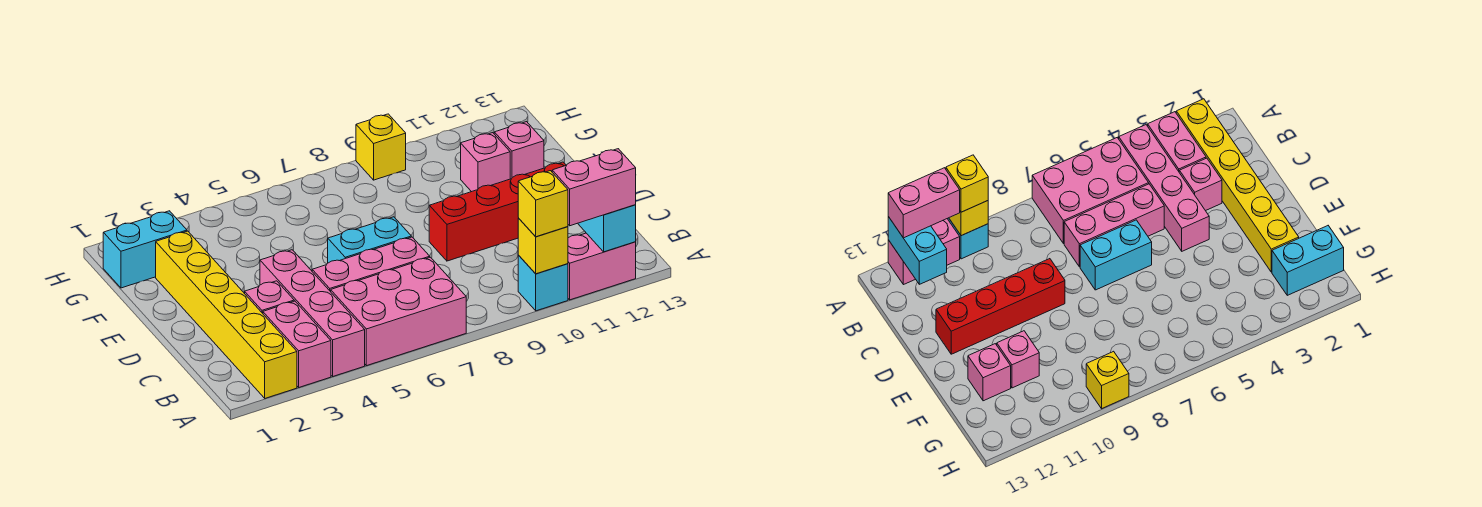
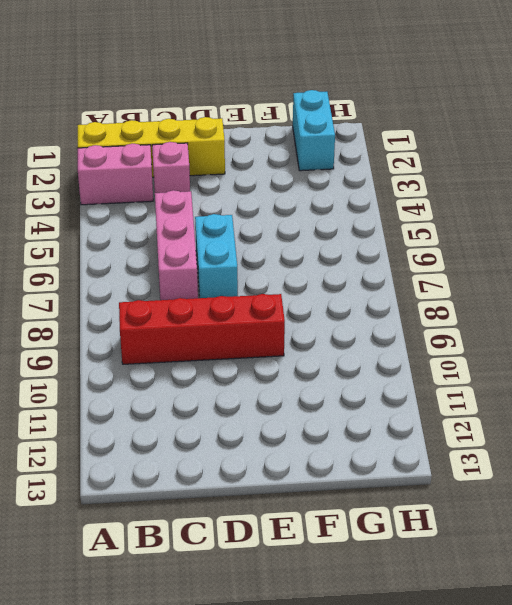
yellow brick A2:D2 level 1 -> yellow brick A2:F2 level 1
red brick B9:E9 level 1 -> red brick D9:D12 level 1
none -> pink brick A4:D4 level 1
none -> pink brick A5:B7 level 1
none -> cyan brick A10 level 1

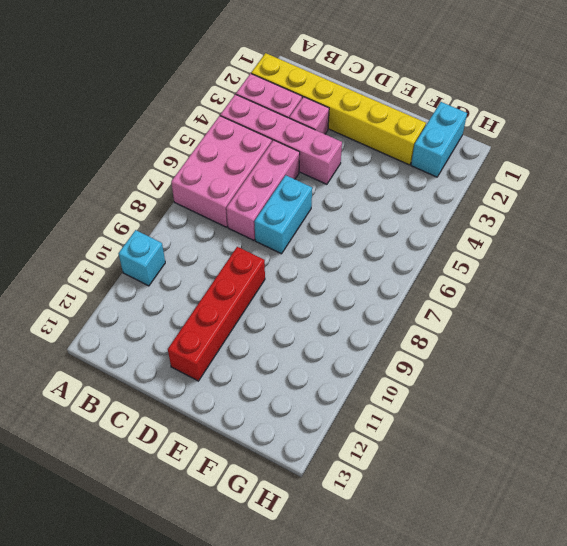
none -> pink brick A11:A12 level 1
none -> pink brick F11 level 1
none -> pink brick F12 level 1

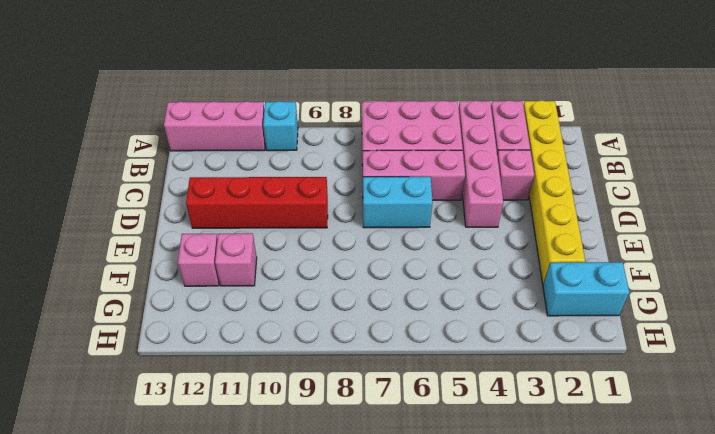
pink brick A11:A13 level 1 -> pink brick A11:A12 level 1
none -> yellow brick H9 level 1
none -> yellow brick A10 level 2
none -> cyan brick A12:B12 level 2

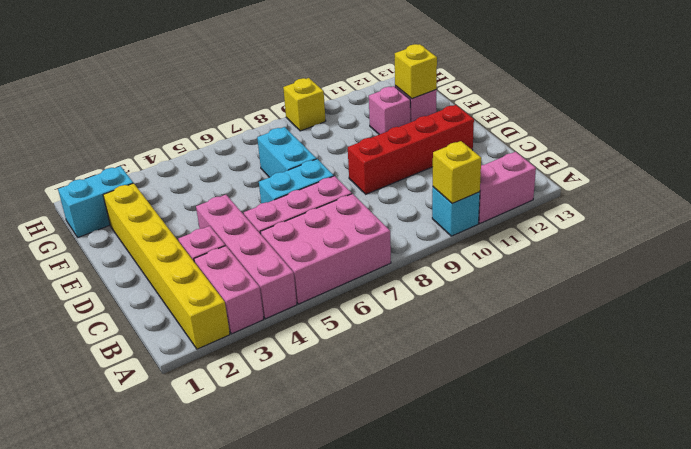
cyan brick E7:F7 level 1 -> cyan brick A12:B12 level 2
yellow brick F12 level 2 -> yellow brick A10 level 3
none -> pink brick A11:A12 level 3

